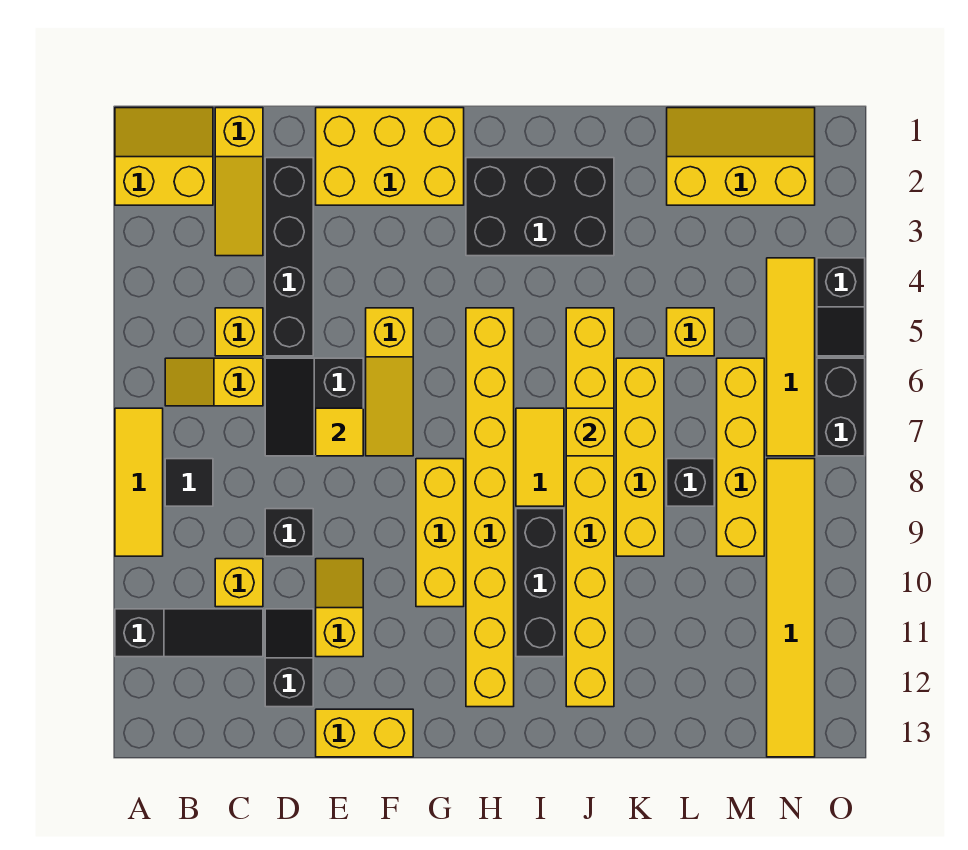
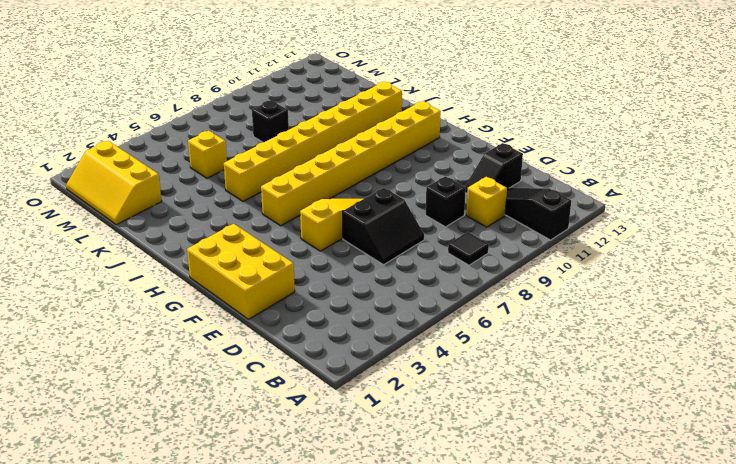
none -> yellow slope A1:B2 level 1 top 2
none -> yellow tile A7:A9 level 1
none -> yellow slope B6:C6 level 1 top C
none -> yellow slope C1:C3 level 1 top 1

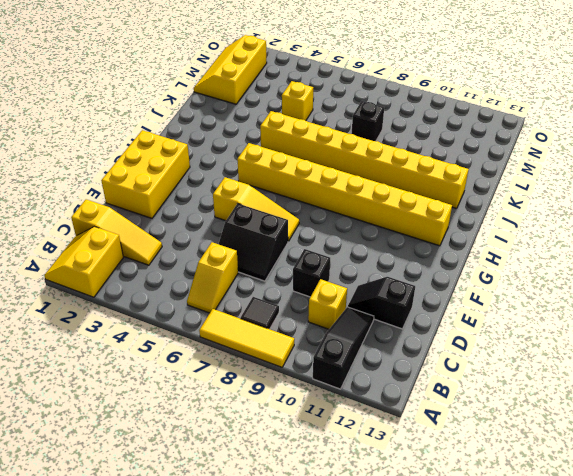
none -> yellow brick C5 level 1
none -> black brick D2:D5 level 1
none -> yellow slope E10:E11 level 1 top 11
none -> yellow brick E13:F13 level 1

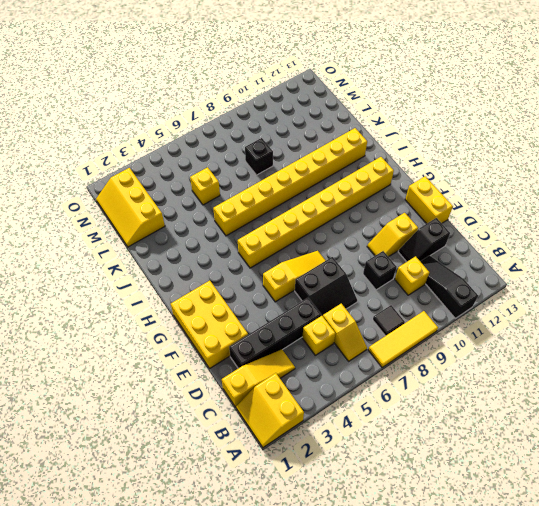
none -> yellow brick G8:G10 level 1
none -> black brick H2:J3 level 1
none -> yellow tile I7:I8 level 1
none -> black brick I9:I11 level 1

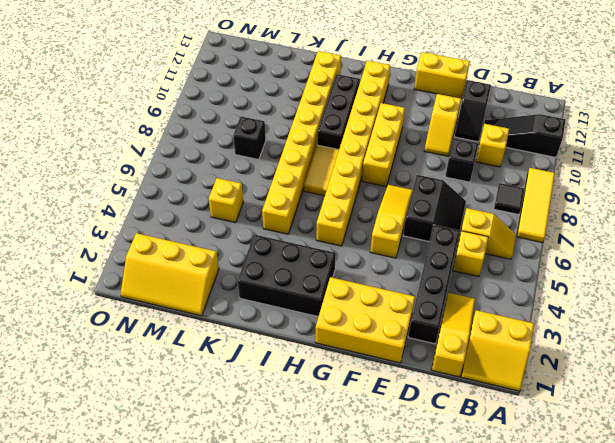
none -> yellow brick K6:K9 level 1
none -> yellow brick M6:M9 level 1
none -> yellow tile N4:N7 level 1
none -> yellow tile N8:N13 level 1

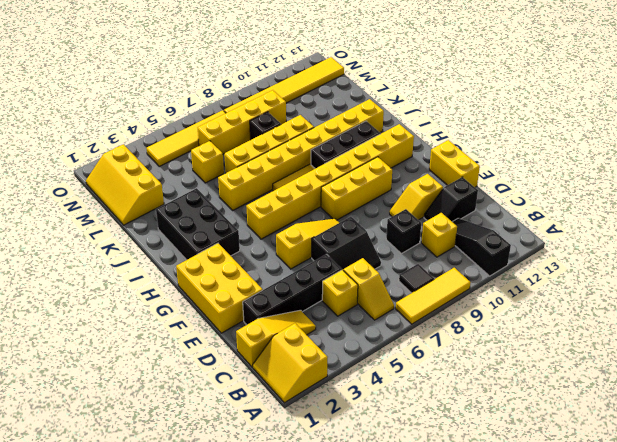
none -> black slope O4:O5 level 1 top 4
none -> black brick O6:O7 level 1
none -> yellow tile E7 level 2
none -> yellow brick J7 level 2

